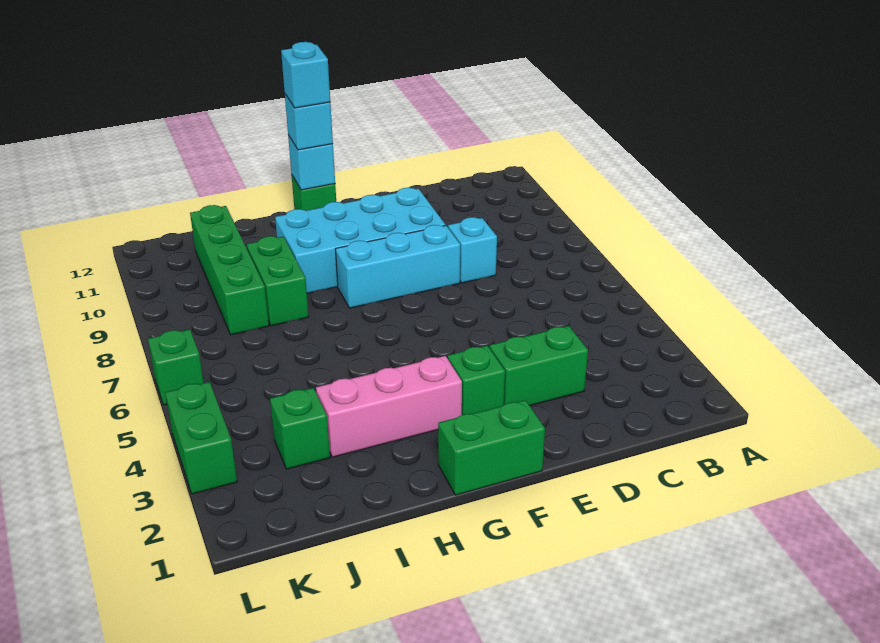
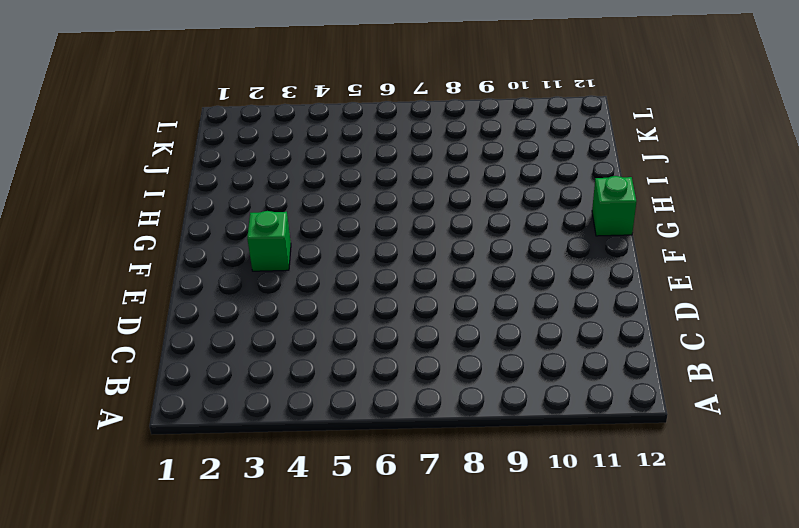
none -> green brick D3:E3 level 1
none -> cyan brick D8 level 1
none -> cyan brick E8:G8 level 1

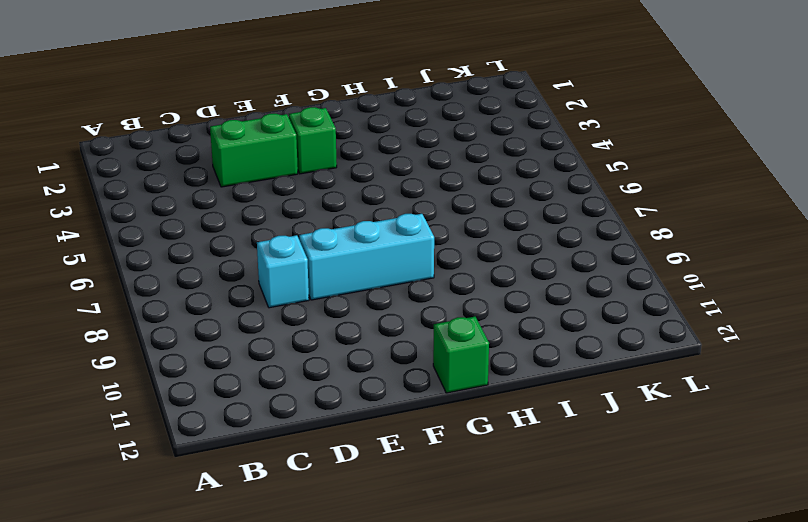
none -> cyan brick E9:H10 level 1
none -> green brick F1:G1 level 1
none -> pink brick G3:I3 level 1

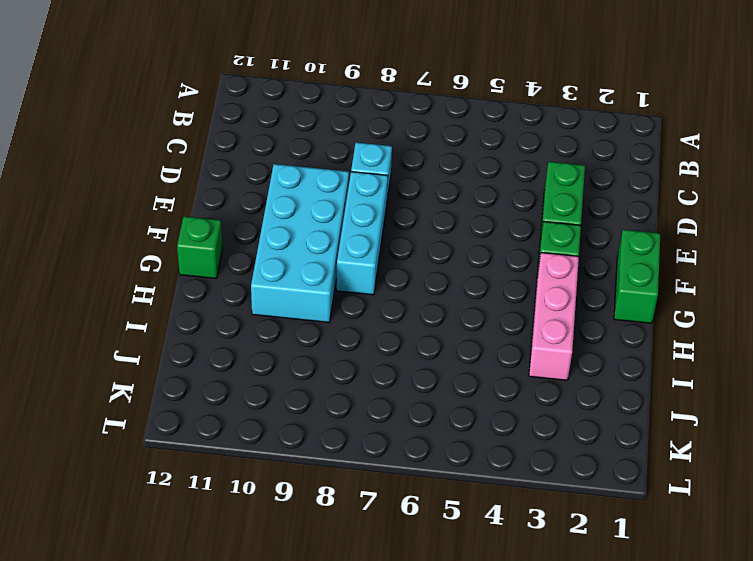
none -> green brick I8:I9 level 1
none -> green brick J3 level 1
none -> green brick J8:J11 level 1

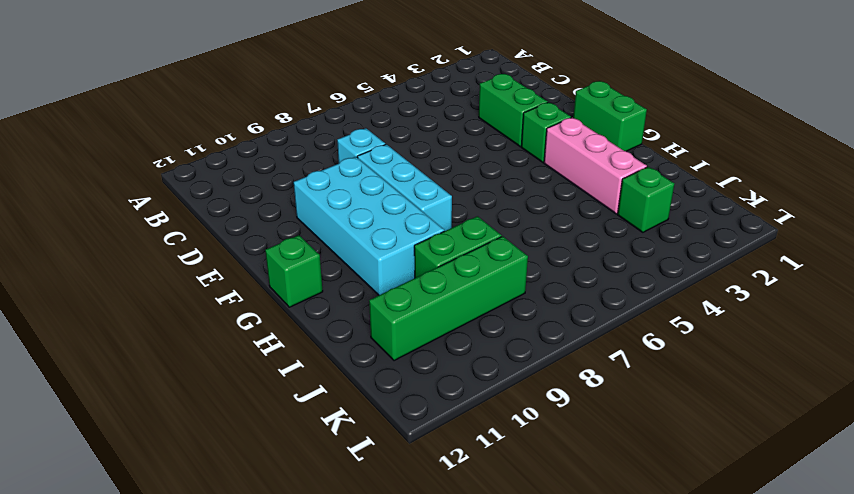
none -> green brick L3:L4 level 1
none -> green brick L6 level 1
none -> cyan brick G12 level 2

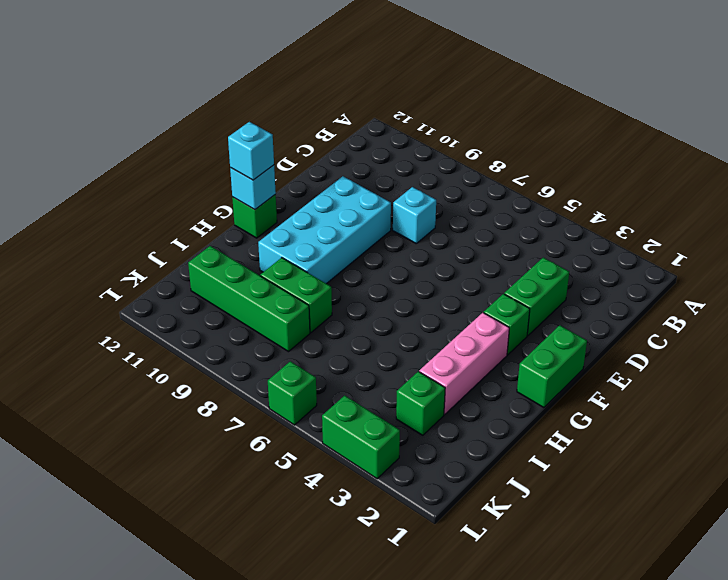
none -> cyan brick E8:G8 level 1
none -> cyan brick G12 level 4

